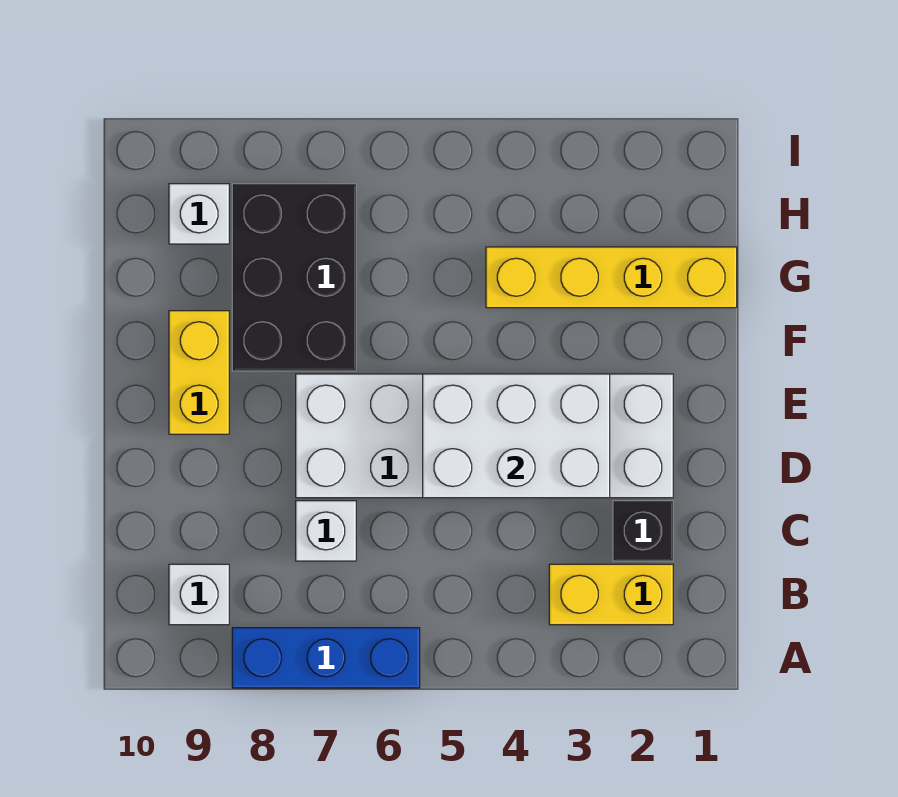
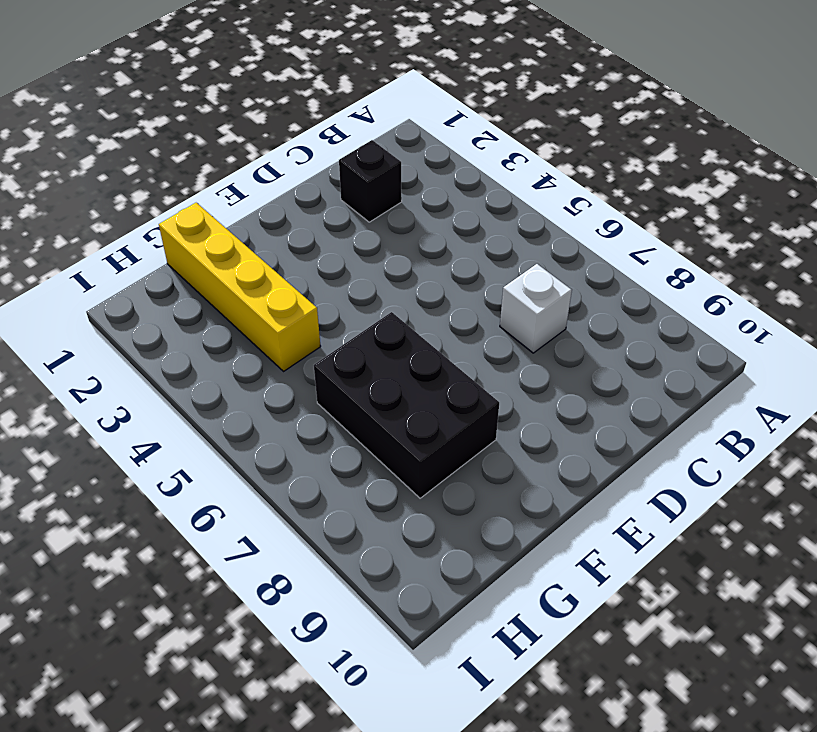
black brick F6:G8 level 1 -> black brick F7:H8 level 1
none -> blue brick A6:A8 level 1
none -> yellow brick B2:B3 level 1

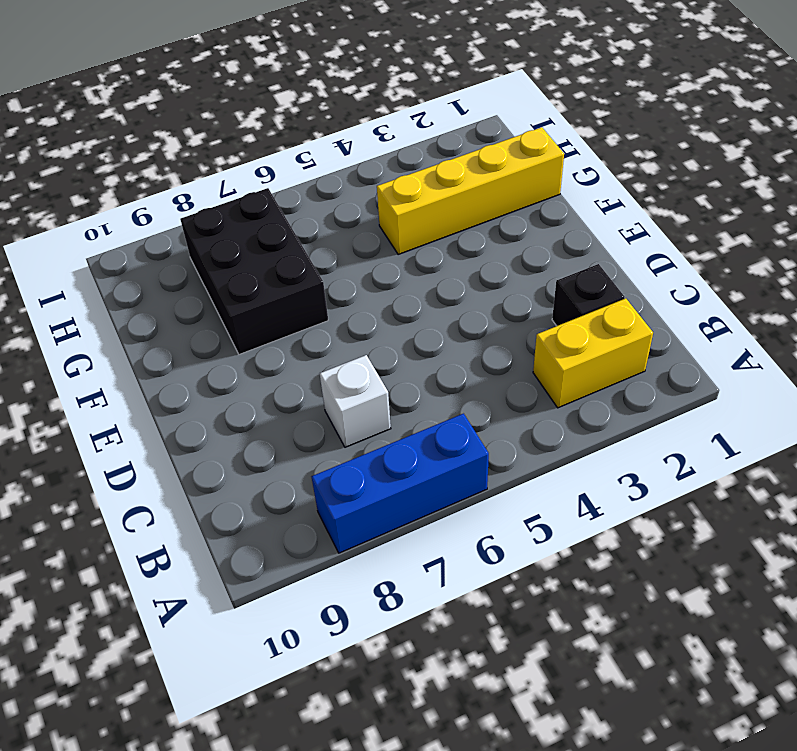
none -> white brick B9 level 1
none -> white brick D2:E7 level 1

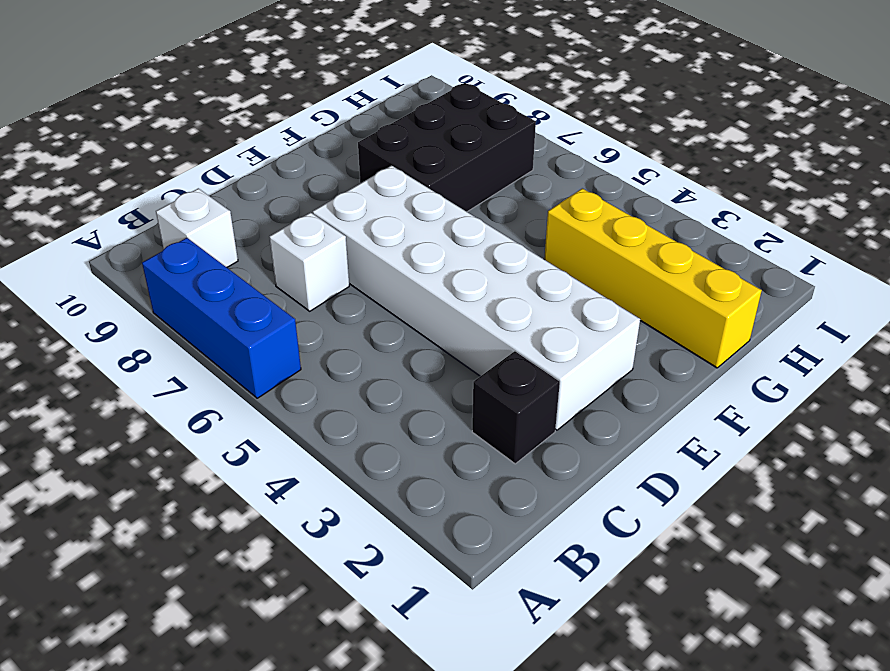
none -> yellow brick B2:B3 level 1
none -> yellow brick E9:F9 level 1

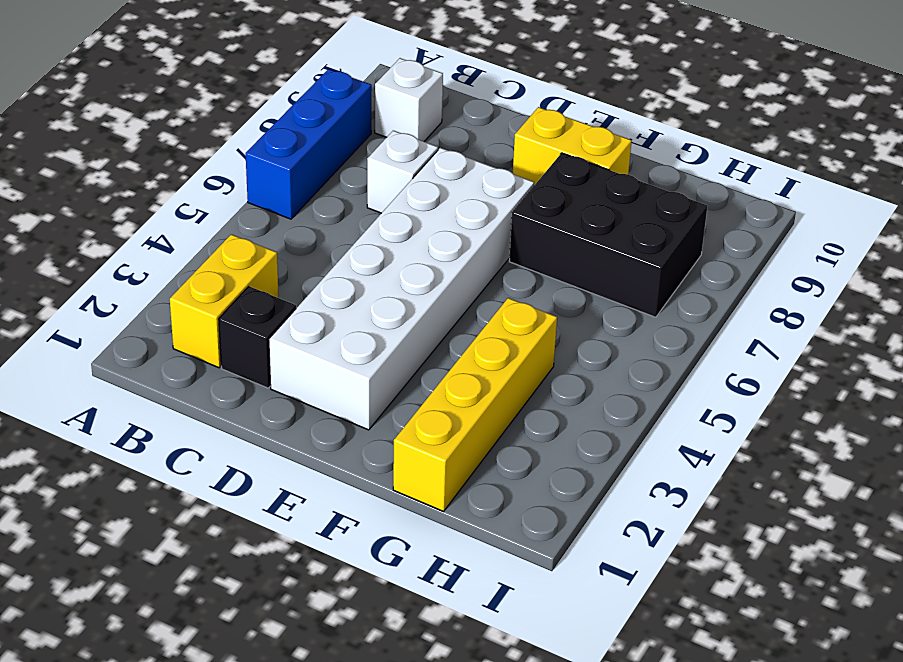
none -> white brick H9 level 1
none -> white brick D3:E5 level 2

